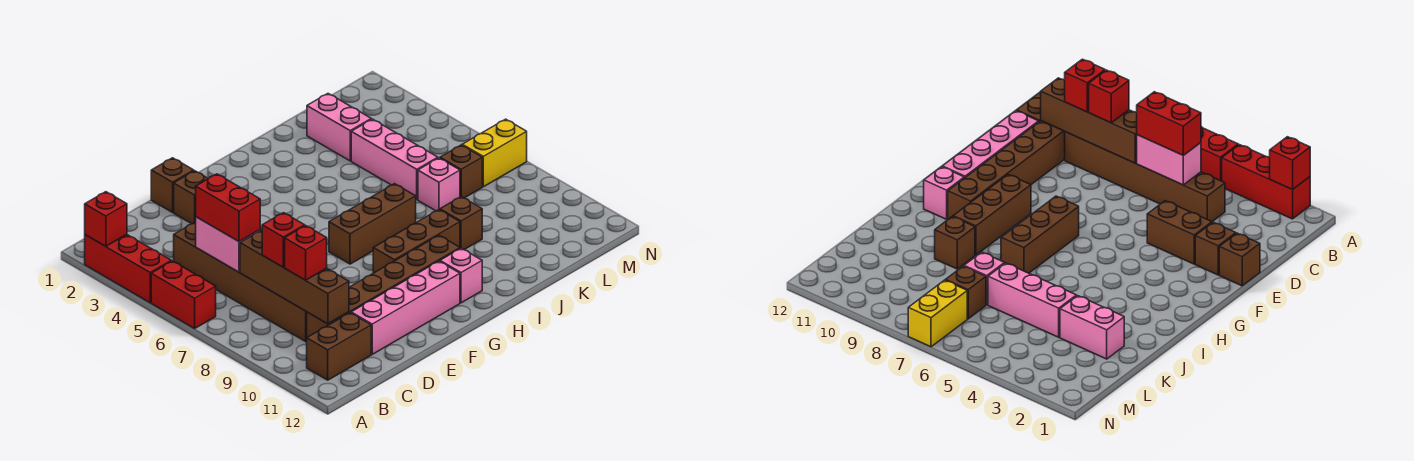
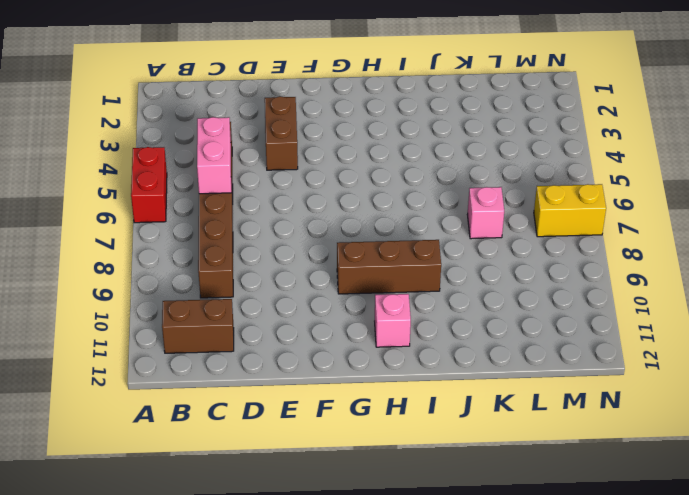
none -> red brick A2:A4 level 1
none -> brown brick C10:H10 level 1
none -> pink brick D11:G11 level 1

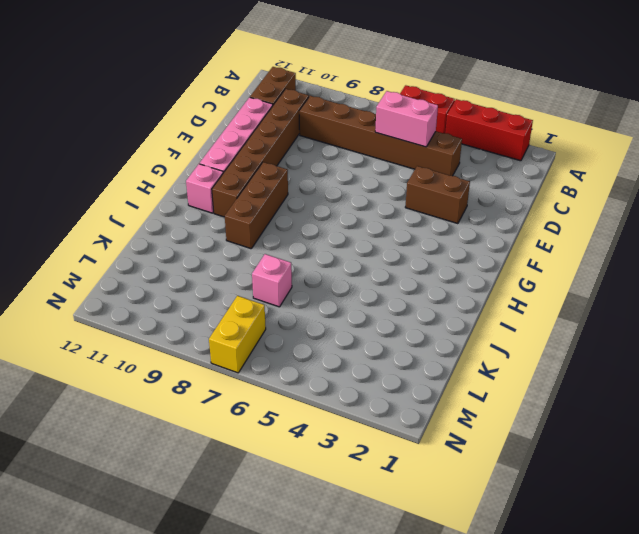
none -> brown brick E1 level 1
none -> brown brick E2 level 1
none -> brown brick G7:I7 level 1

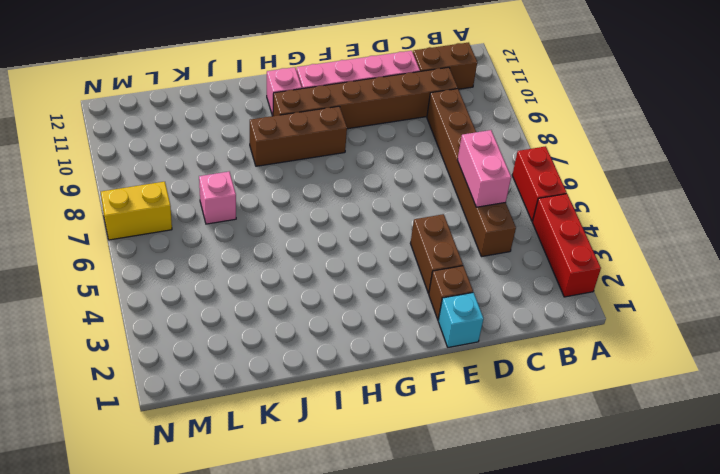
cyan brick E1 level 1 -> brown brick E1 level 1
none -> brown brick G7:I7 level 1
none -> brown brick J9 level 1
none -> pink brick K2:K3 level 1

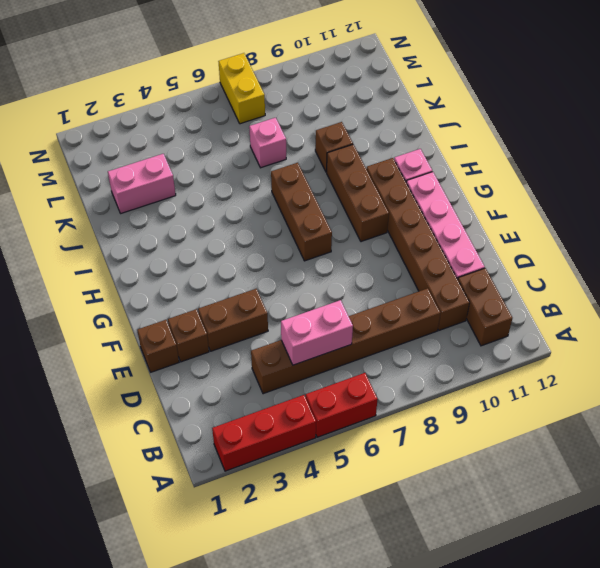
none -> pink brick K4:K6 level 1
none -> brown brick L7 level 1
none -> red brick A2 level 2

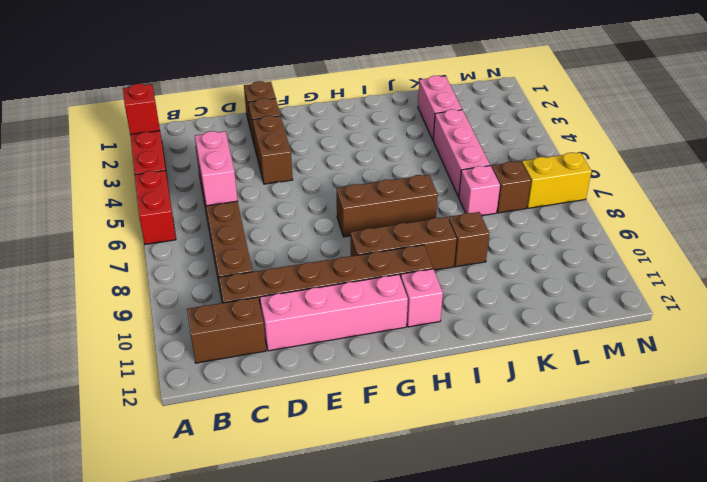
none -> brown brick C7:C10 level 2
none -> red brick C5:C6 level 3
none -> red brick C8 level 3

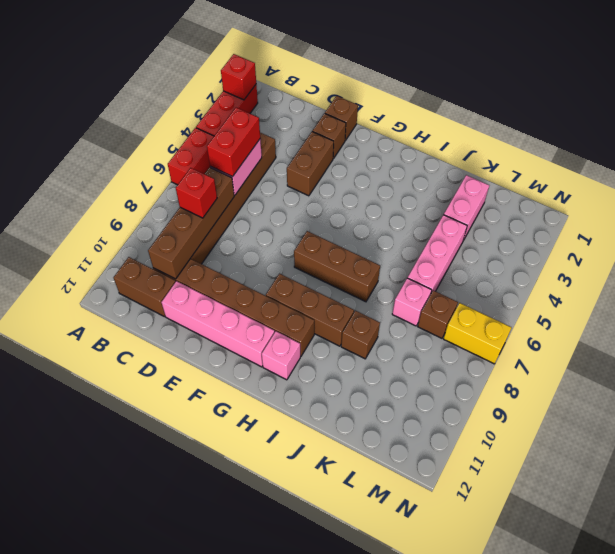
none -> red brick C9 level 3

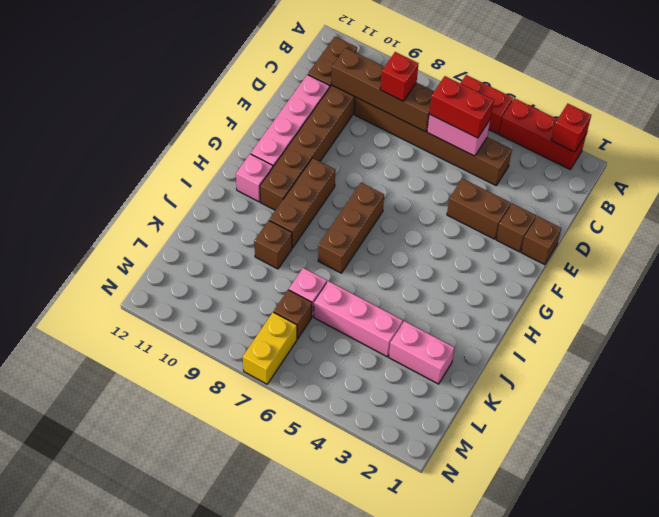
none -> red brick C9 level 3

